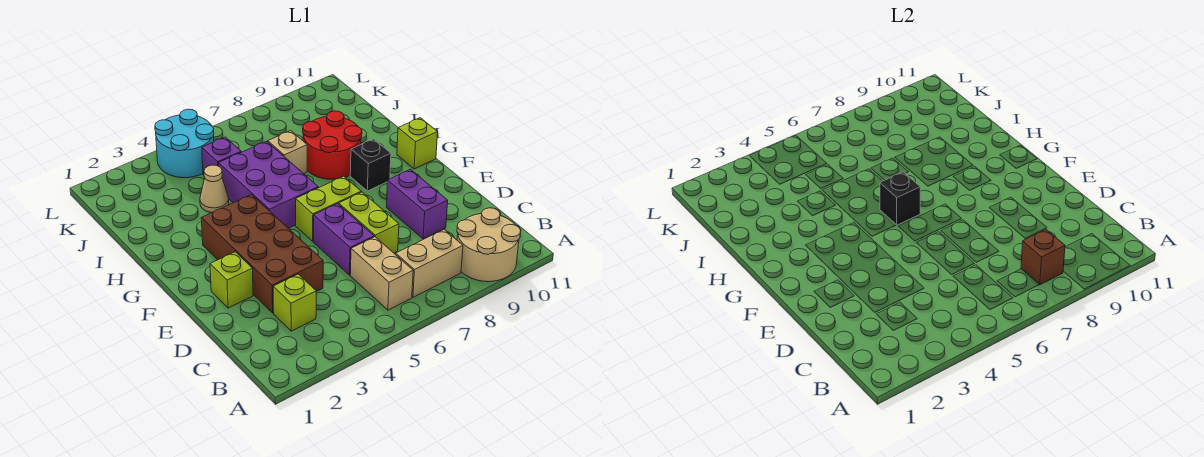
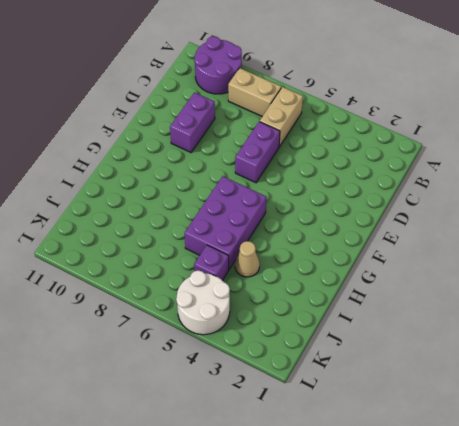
purple round brick A9:B10 level 1 -> tan round brick A9:B10 level 1
white round brick K4:L5 level 1 -> cyan round brick K4:L5 level 1
none -> lime brick C3 level 1
none -> brown brick D3:G4 level 1
none -> lime brick D7:E7 level 1

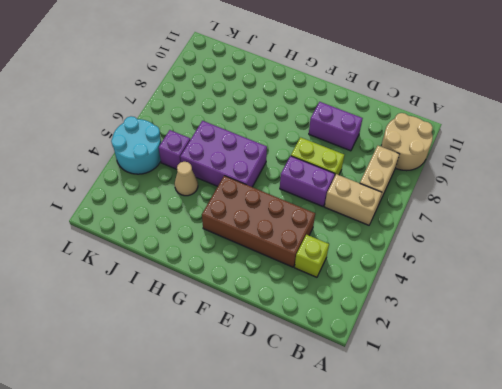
none -> lime brick E2 level 1
none -> lime brick F6:F7 level 1
none -> black brick G9 level 1

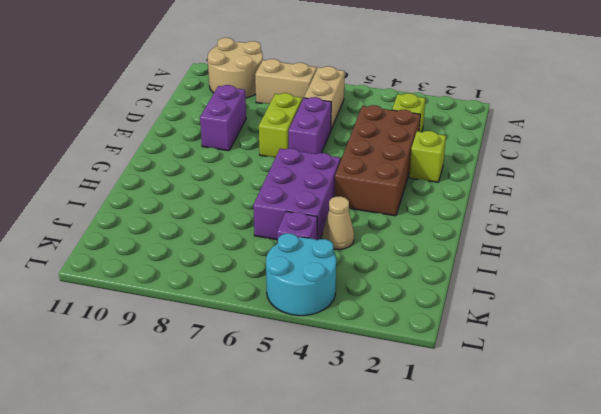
none -> lime brick F6:F7 level 1
none -> black brick G9 level 1
none -> lime brick G11 level 1

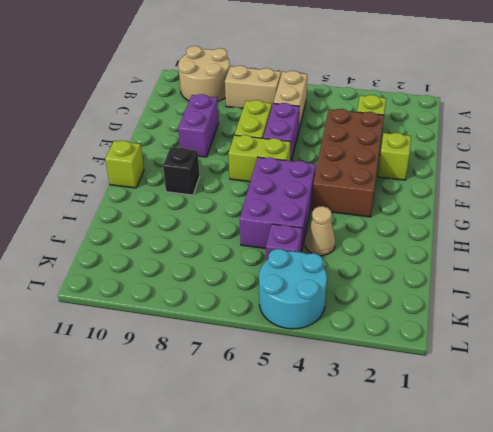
none -> red round brick H8:I9 level 1
none -> tan brick I7 level 1
none -> brown brick B8 level 2

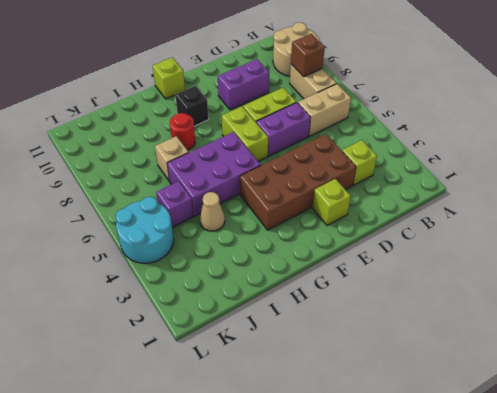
red round brick H8 level 1 -> red round brick H8:I9 level 1
none -> black brick G6 level 2

